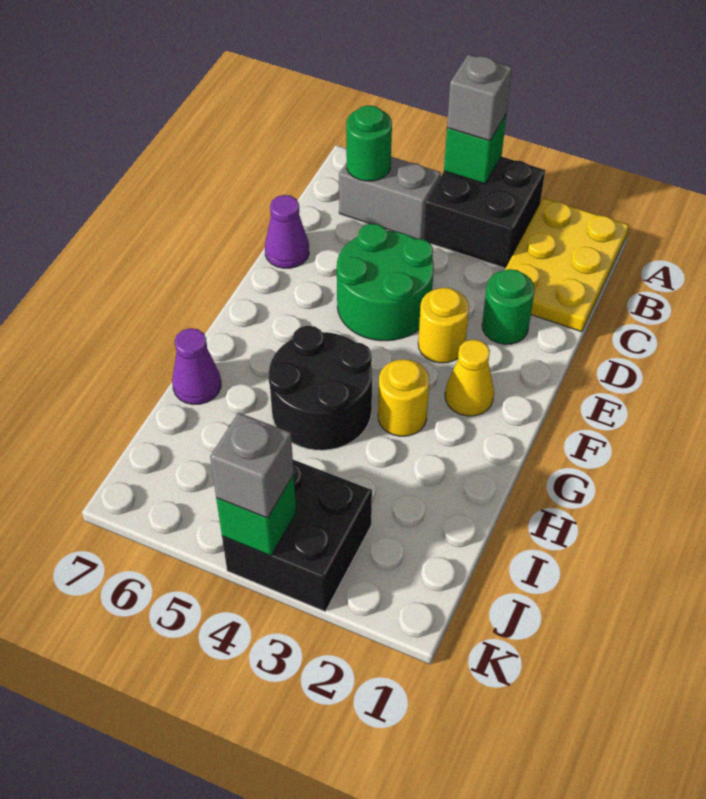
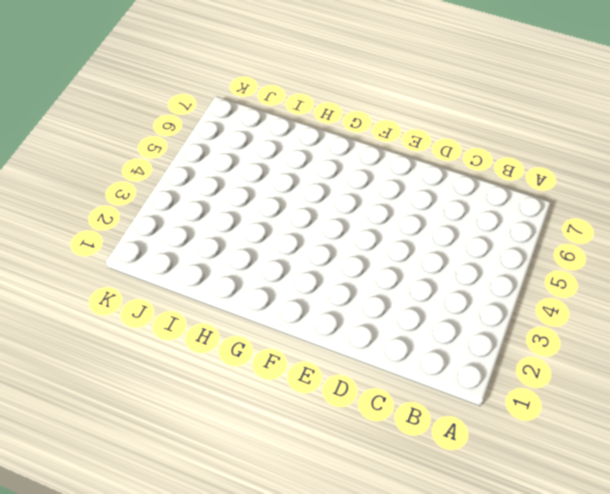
none -> yellow plate A1:C2 level 1
none -> black brick A3:B4 level 1
none -> grey brick B5:B6 level 1

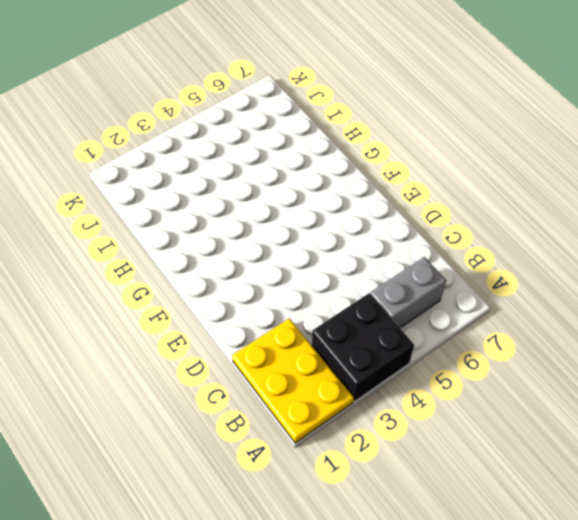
none -> green round brick D2 level 1
none -> green round brick D4:E5 level 1
none -> purple cone D7 level 1

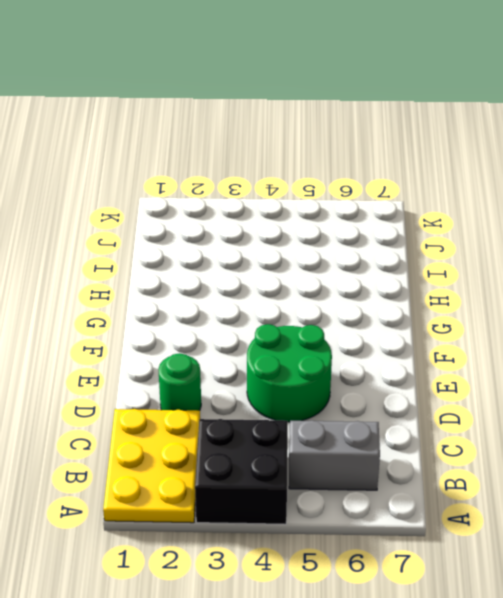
none -> purple cone D7 level 1
none -> yellow round brick E3 level 1
none -> yellow cone F2 level 1

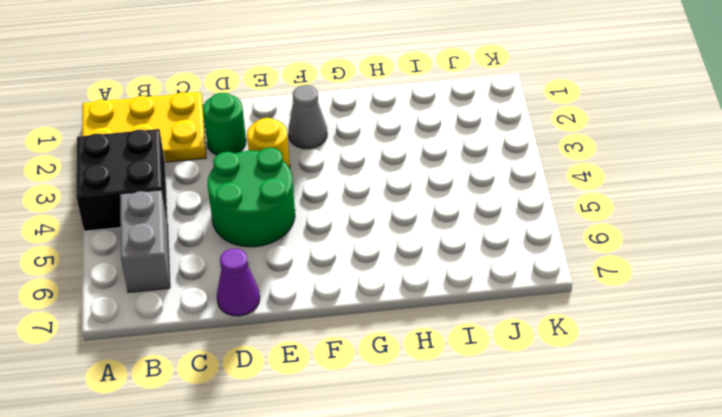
grey cone F2 level 1 -> yellow cone F2 level 1
none -> yellow round brick G3 level 1
none -> black round brick G4:H5 level 1
none -> purple cone H7 level 1

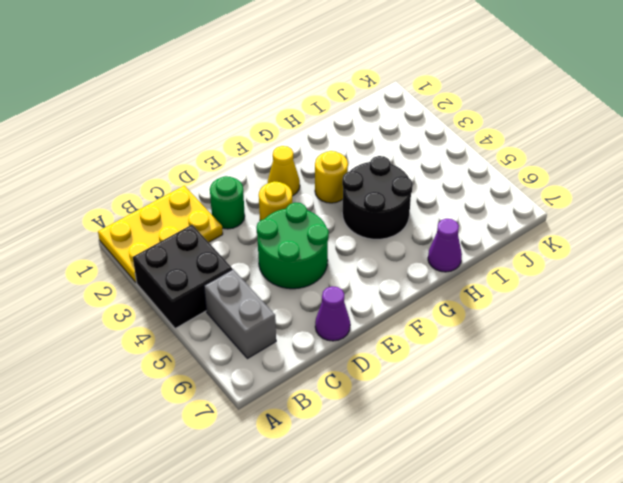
none -> black brick J3:K4 level 1
none -> green brick A4 level 2
none -> green round brick B6 level 2

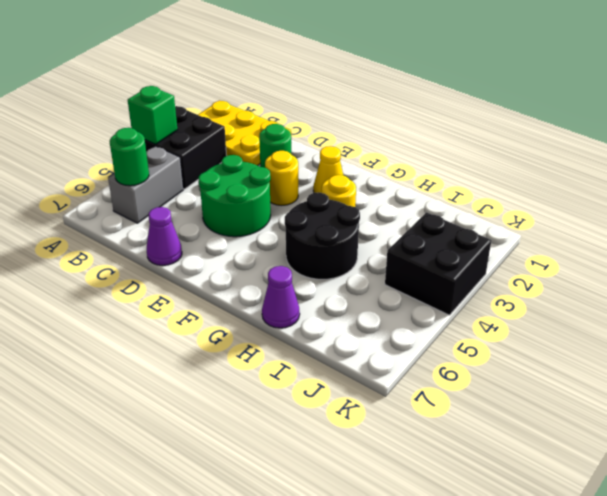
none -> green brick K4 level 2
none -> grey brick A4 level 3
none -> grey brick K4 level 3

